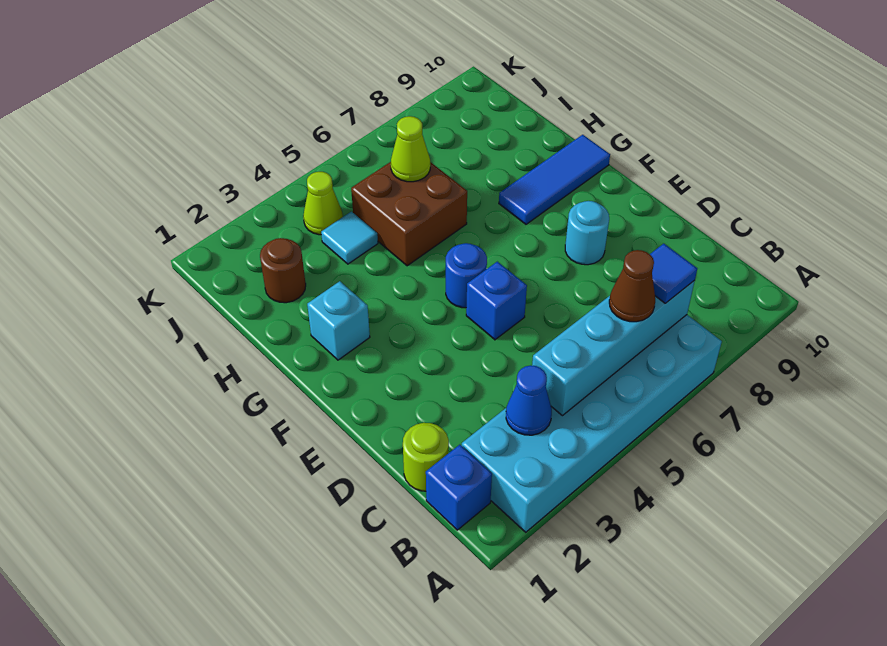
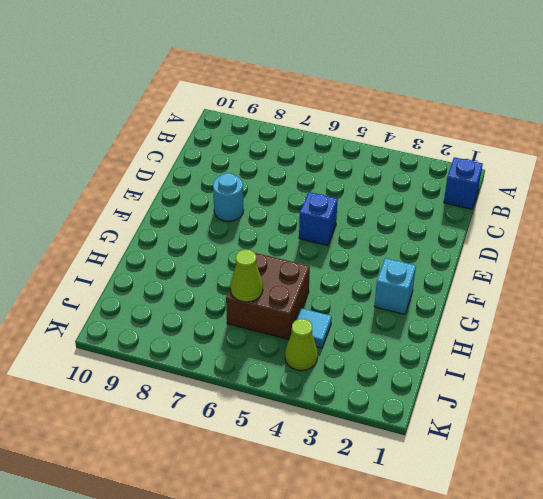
none -> cyan brick A2:B7 level 1
none -> lime round brick C1 level 1
none -> blue round brick F5 level 1

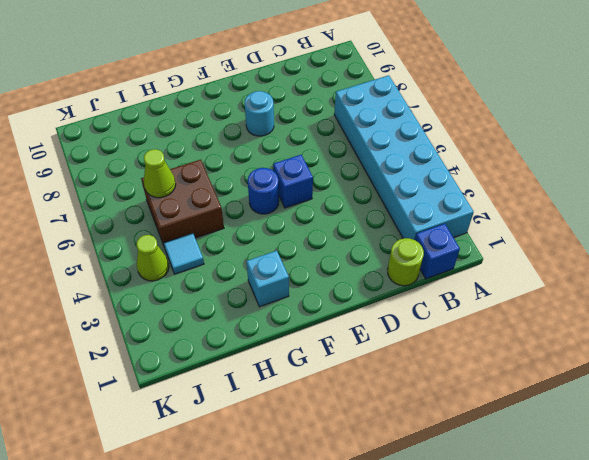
none -> blue tile G8:G10 level 1
none -> brown round brick I2 level 1
none -> blue cone B3 level 2

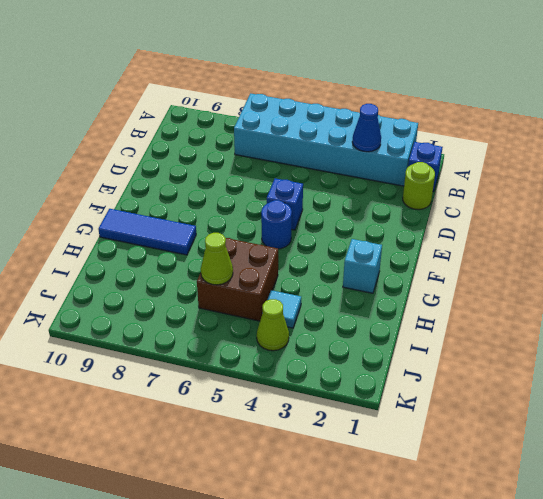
none -> cyan round brick E8 level 1
none -> brown round brick I2 level 1
none -> cyan brick B4:B7 level 2

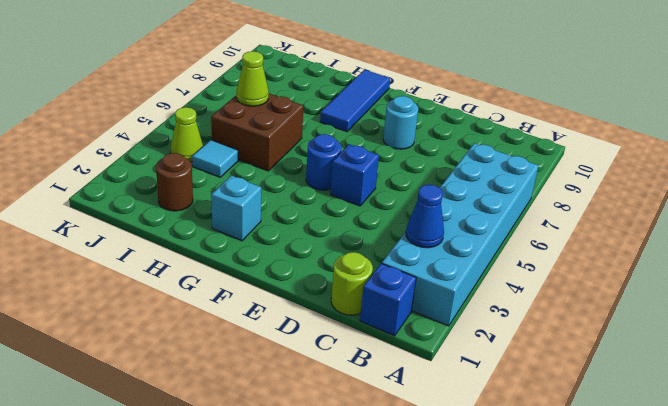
none -> cyan brick B4:B7 level 2
none -> brown cone B6 level 3
none -> blue tile B7 level 3

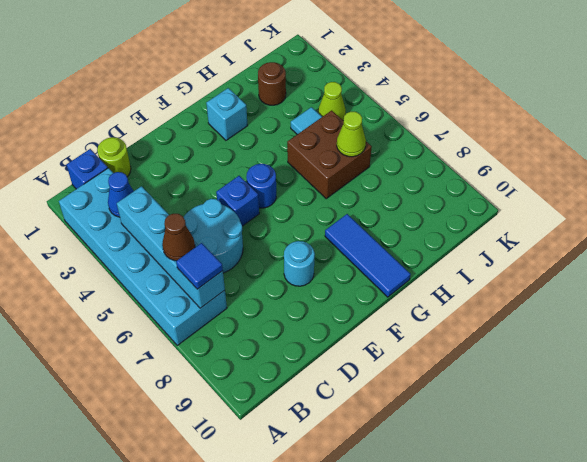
cyan round brick C5:D6 level 1 -> none

